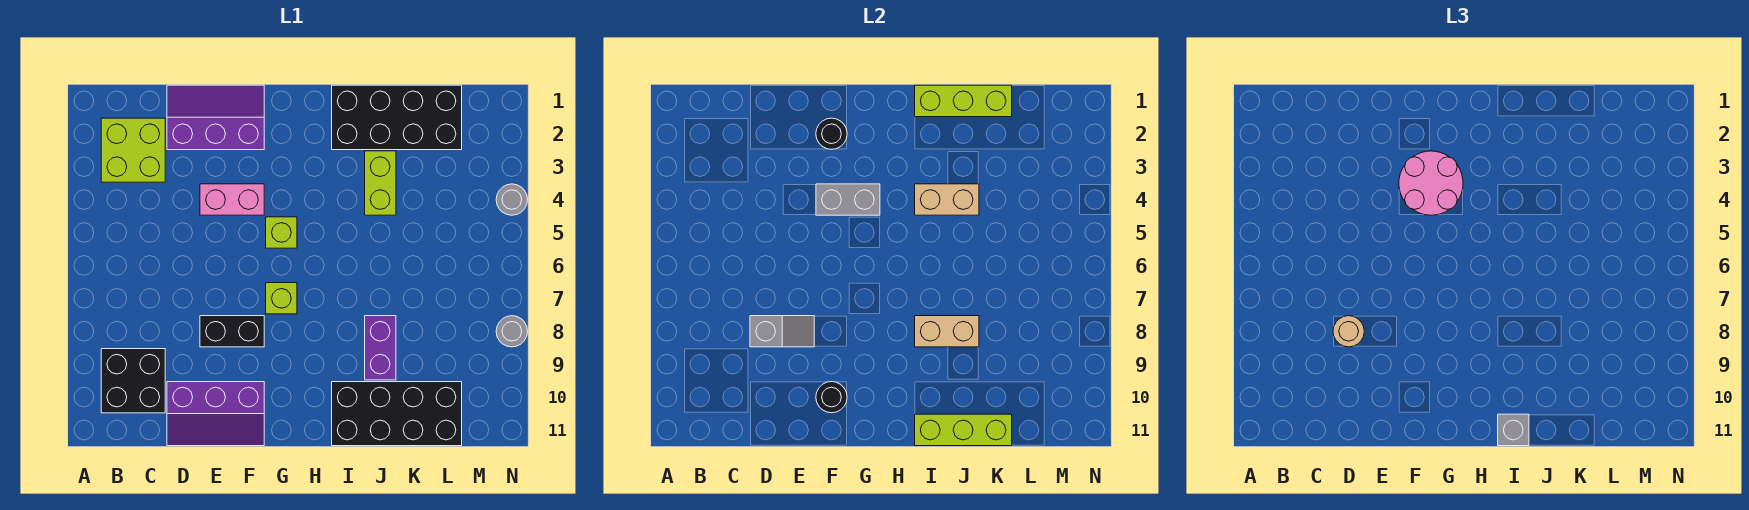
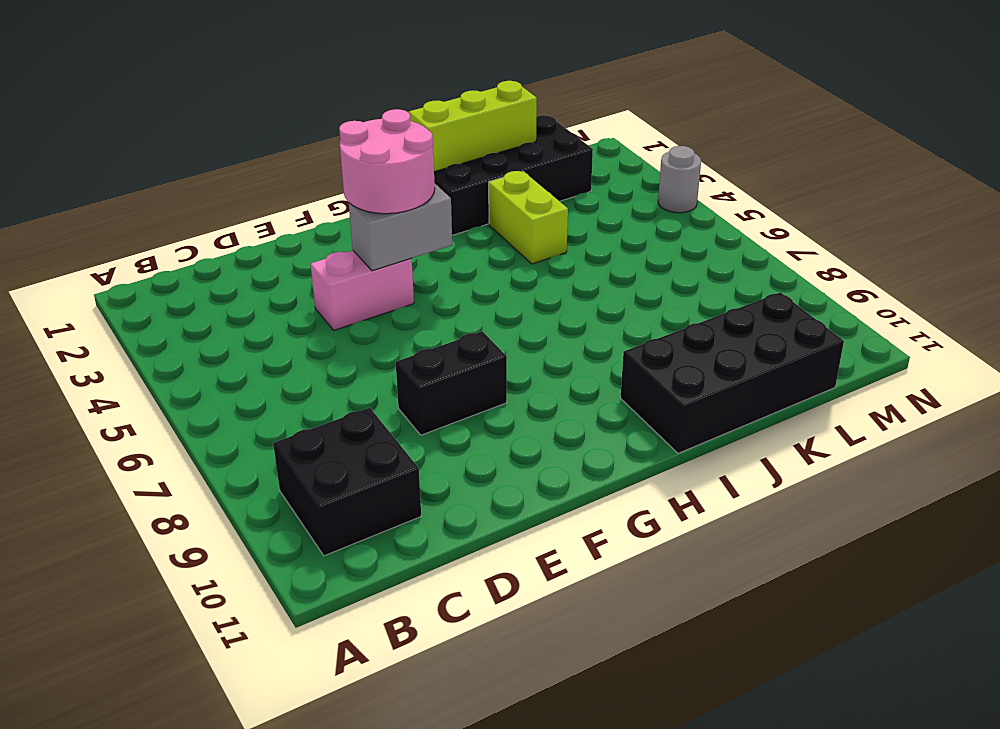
none -> lime brick B2:C3 level 1
none -> purple slope D1:F2 level 1 top 2
none -> purple slope D10:F11 level 1 top 10

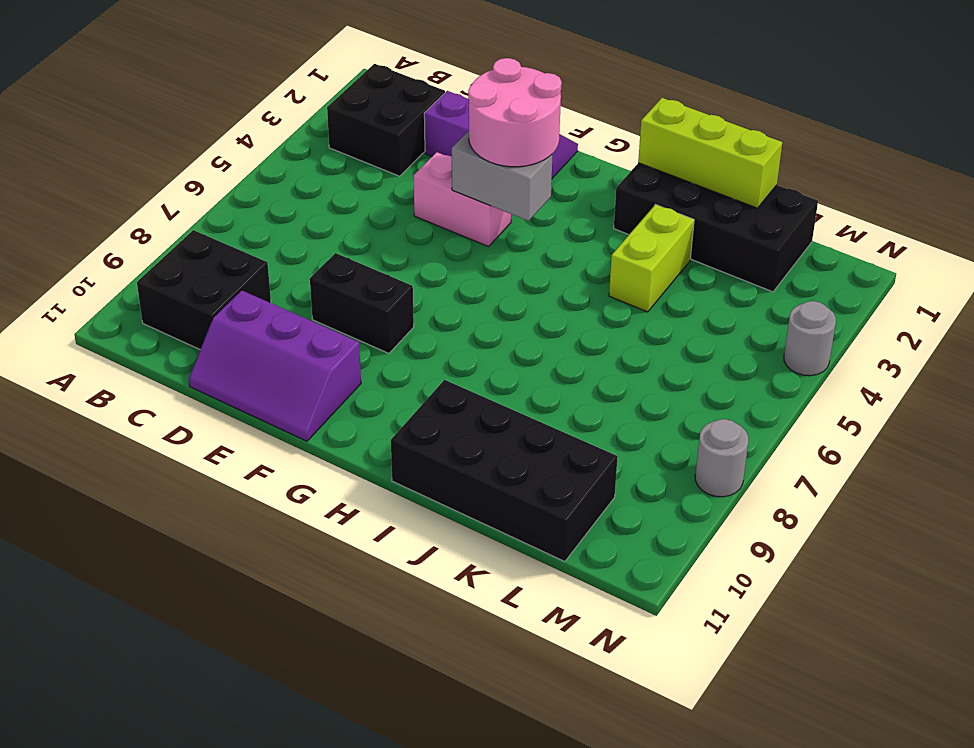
black brick B2:C3 level 1 -> lime brick B2:C3 level 1
none -> lime brick G5 level 1
none -> lime brick G7 level 1
none -> purple brick J8:J9 level 1

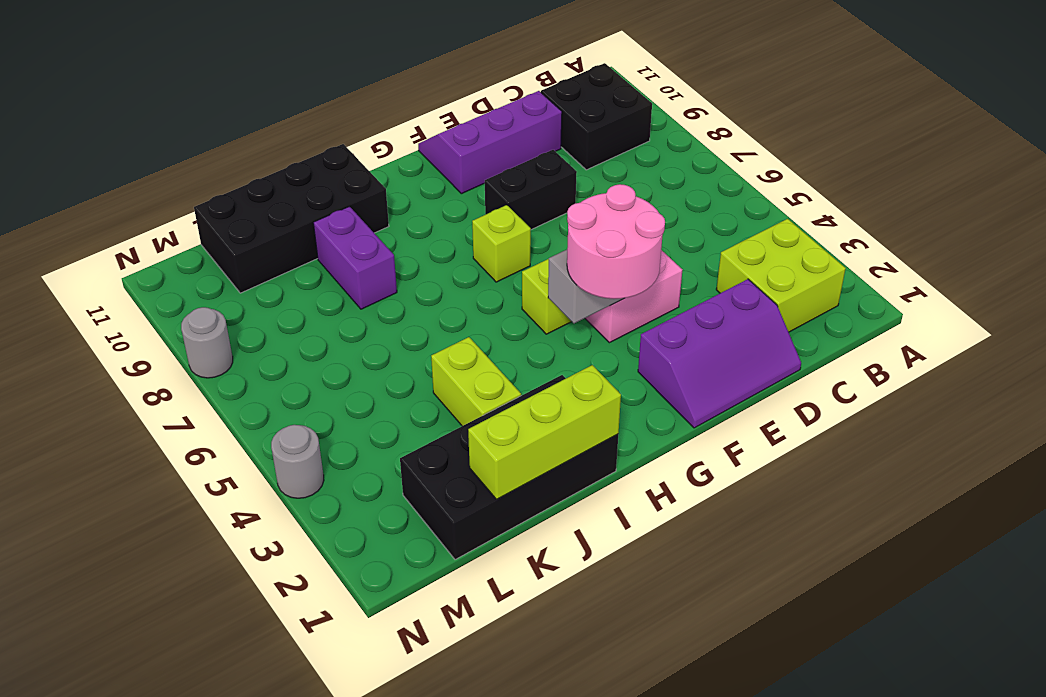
none -> grey slope D8:E8 level 2 top D
none -> black round brick F2 level 2
none -> black round brick F10 level 2

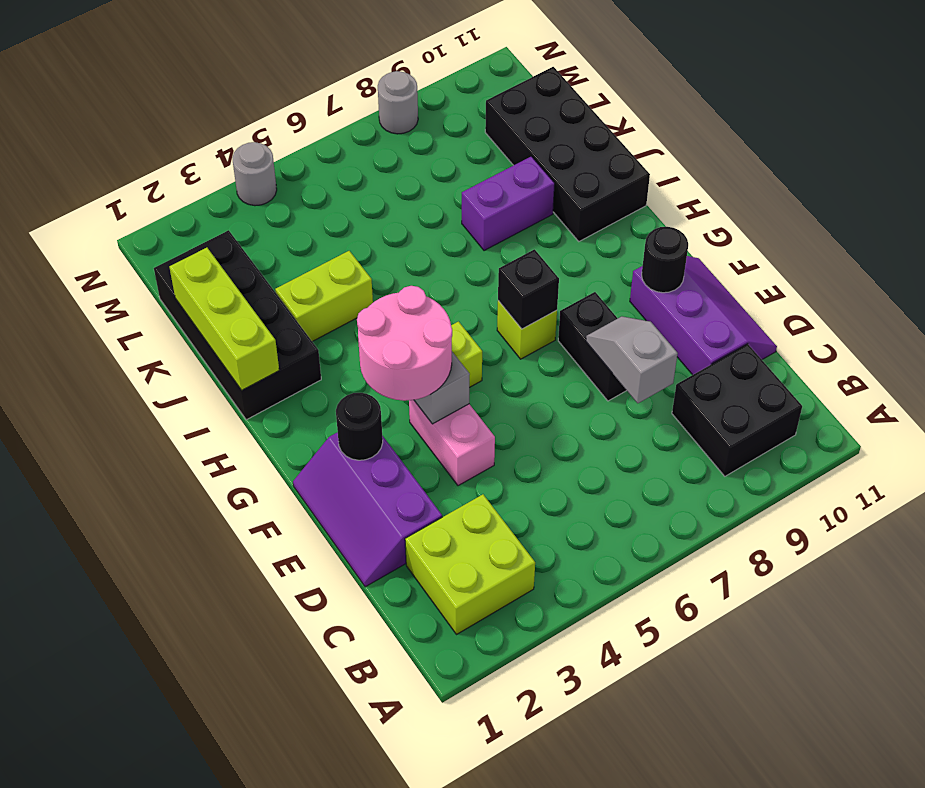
black brick G7 level 2 -> none
none -> tan brick I4:J4 level 2
none -> tan brick I8:J8 level 2
none -> lime brick I11:K11 level 2

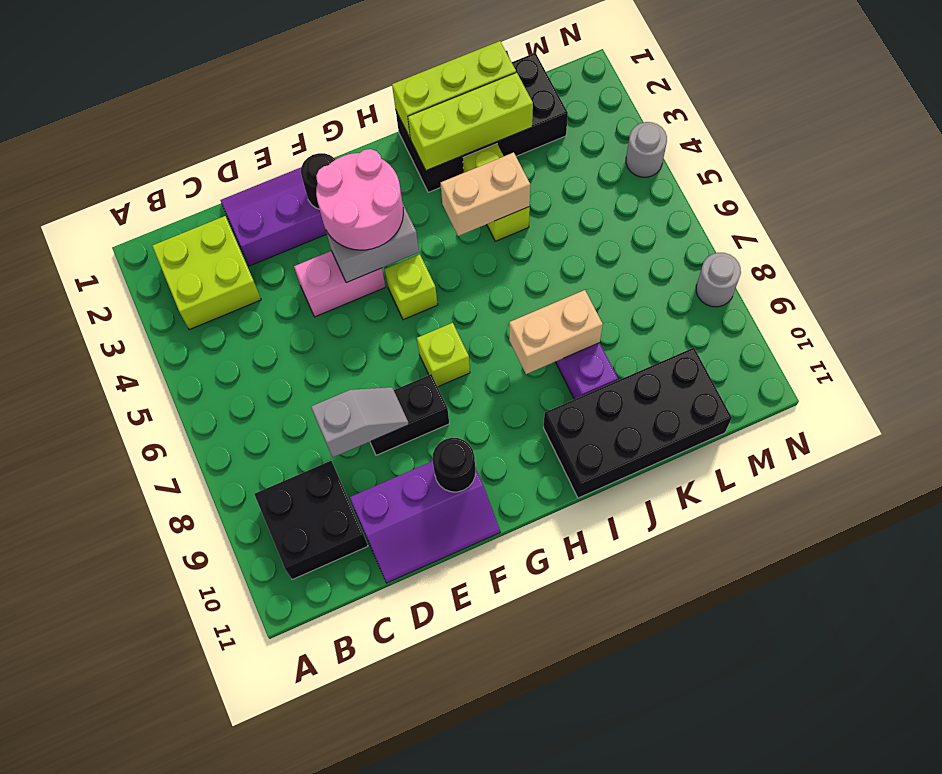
lime brick I2:K2 level 2 -> lime brick I11:K11 level 2
none -> tan round brick D8 level 3
none -> grey brick I11 level 3

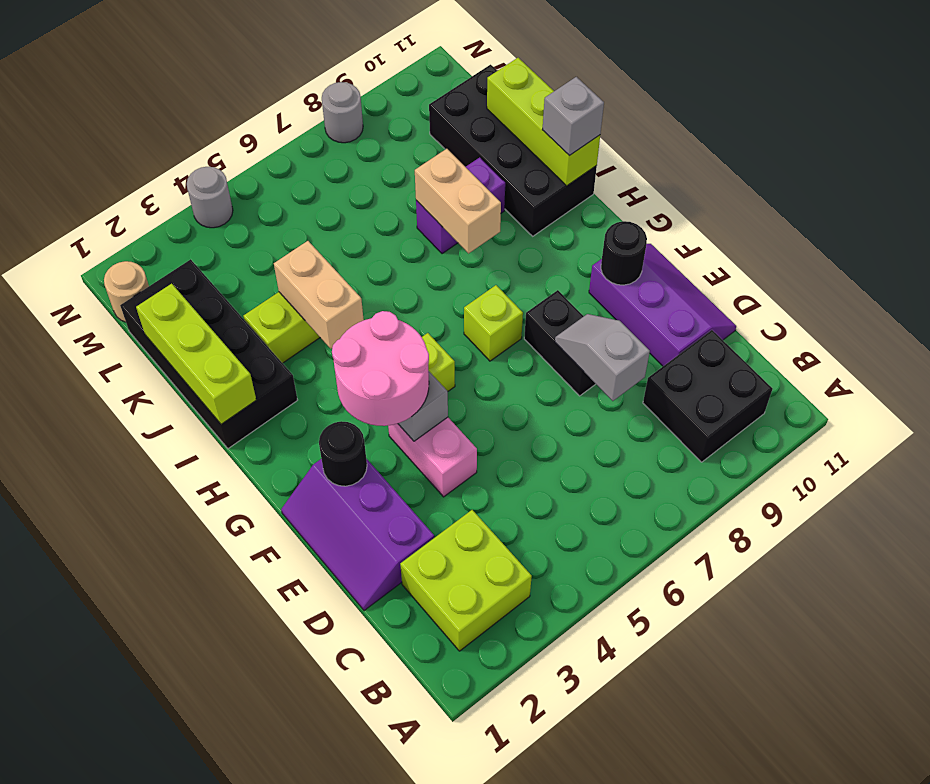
tan round brick M1 level 1 -> tan round brick D8 level 3

